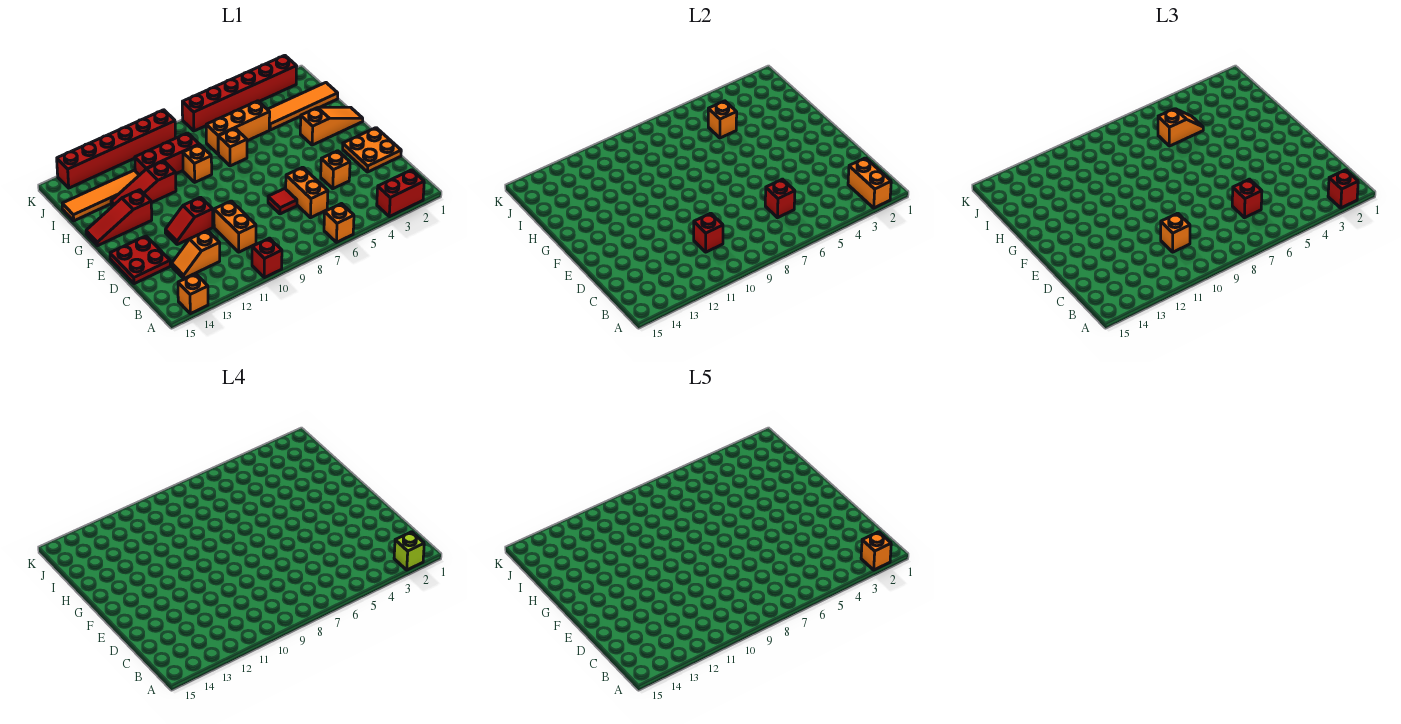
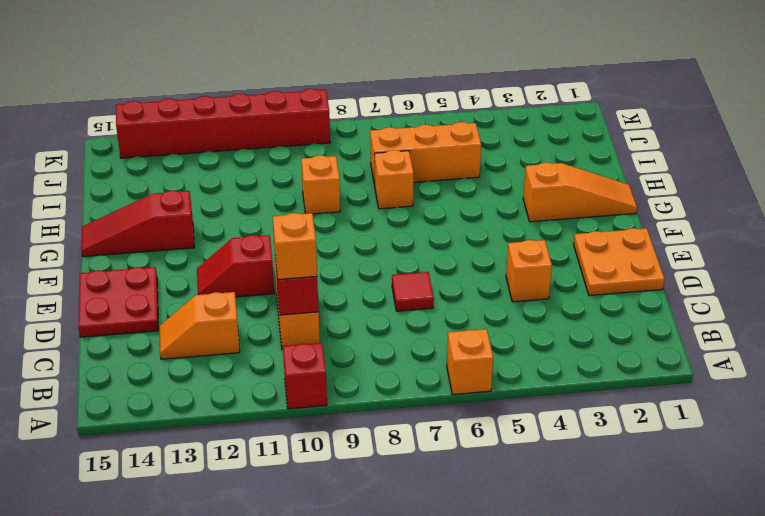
none -> red brick A2:A3 level 1
none -> orange brick A14 level 1
none -> orange brick C6:D6 level 1
none -> red slope H11:H13 level 1 top 11

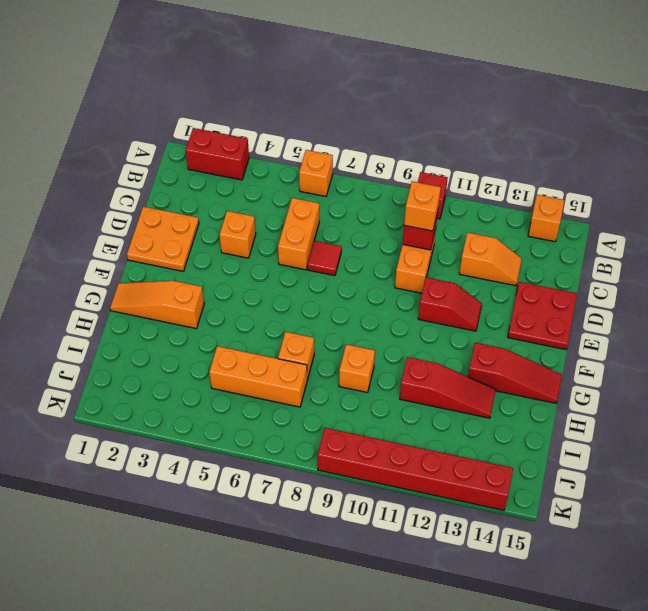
none -> orange tile I1:I4 level 1
none -> red brick I9:I11 level 1
none -> orange tile I12:I15 level 1
none -> red brick K2:K7 level 1

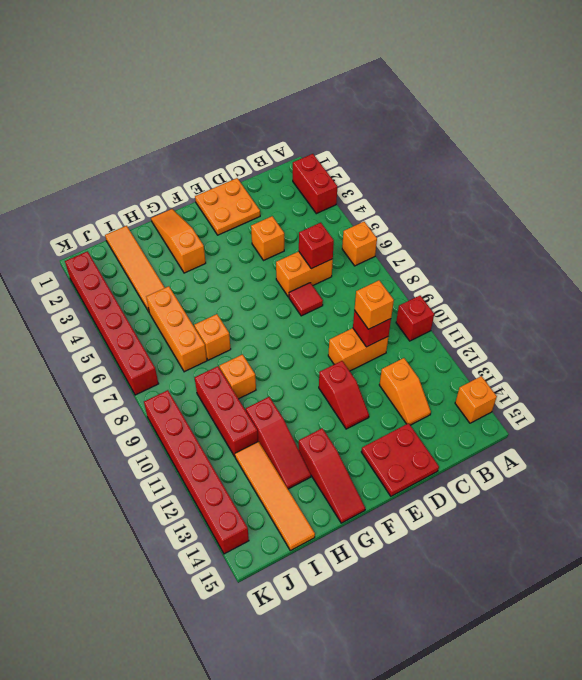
none -> orange brick A2:B2 level 2
none -> orange brick I5 level 2
none -> red brick A2 level 3
none -> red brick C6 level 3

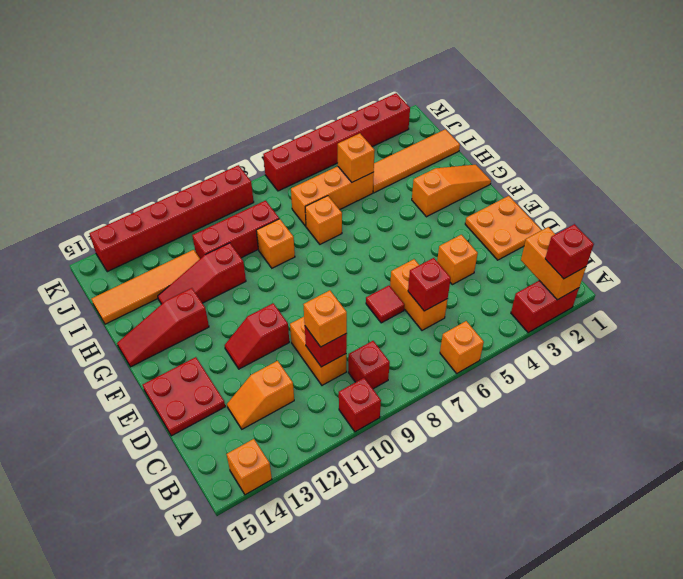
red brick B9 level 1 -> red brick C6 level 3
none -> orange slope I5:I6 level 3 top 6
none -> lime brick A2 level 4
none -> orange brick A2 level 5

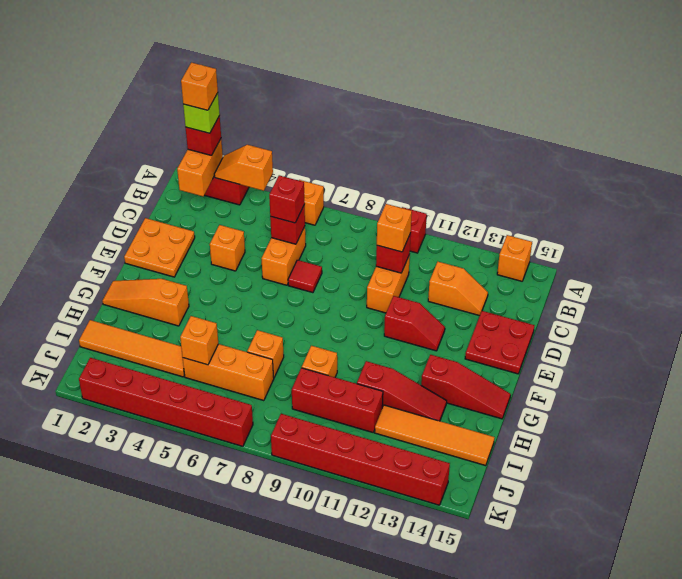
orange slope A3:A4 level 2 top 4 -> orange slope I5:I6 level 3 top 6

